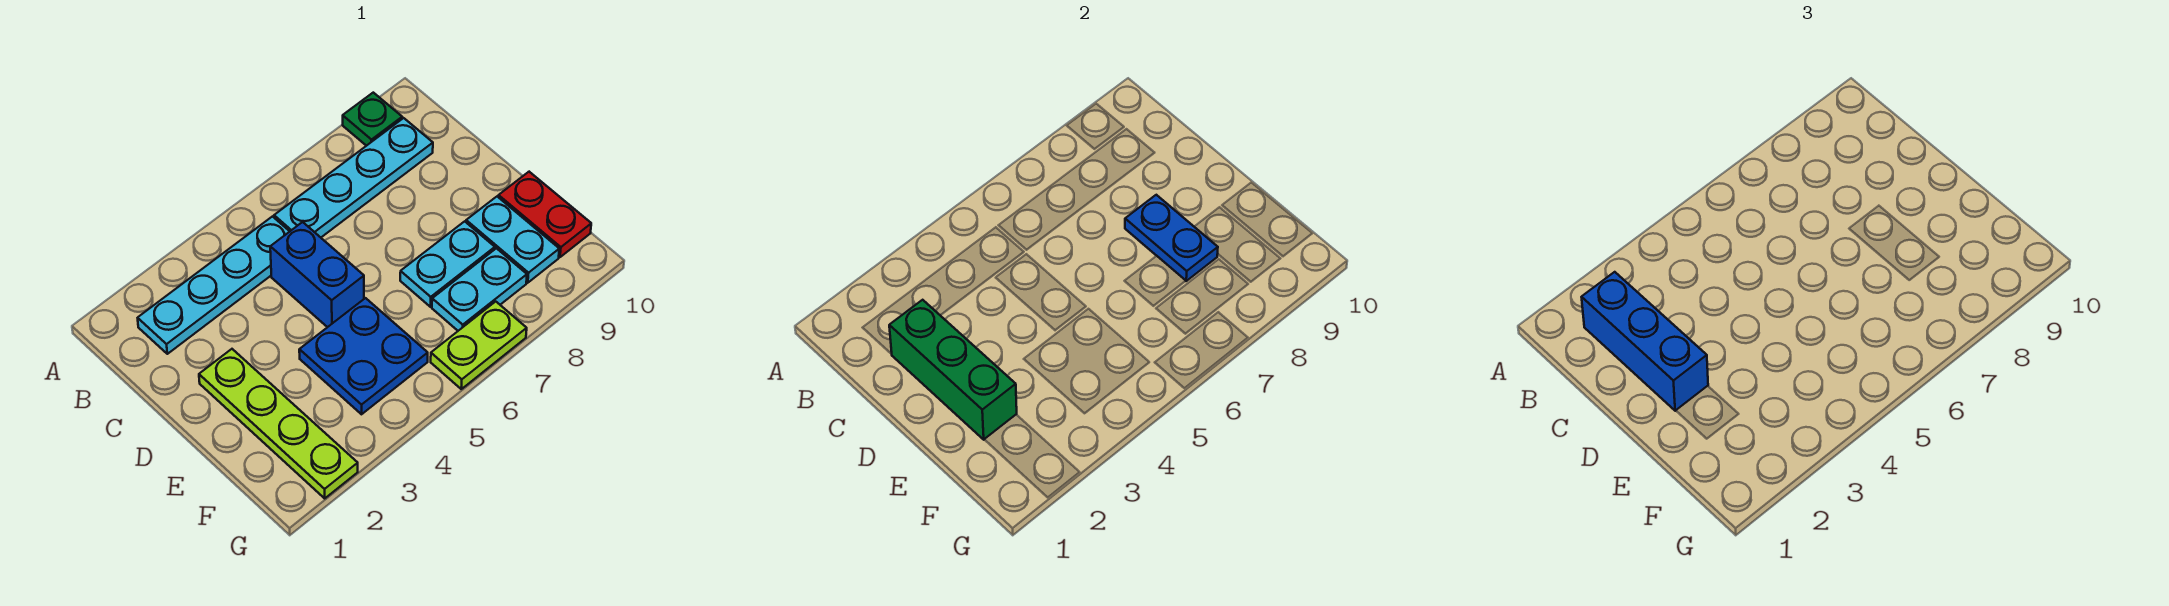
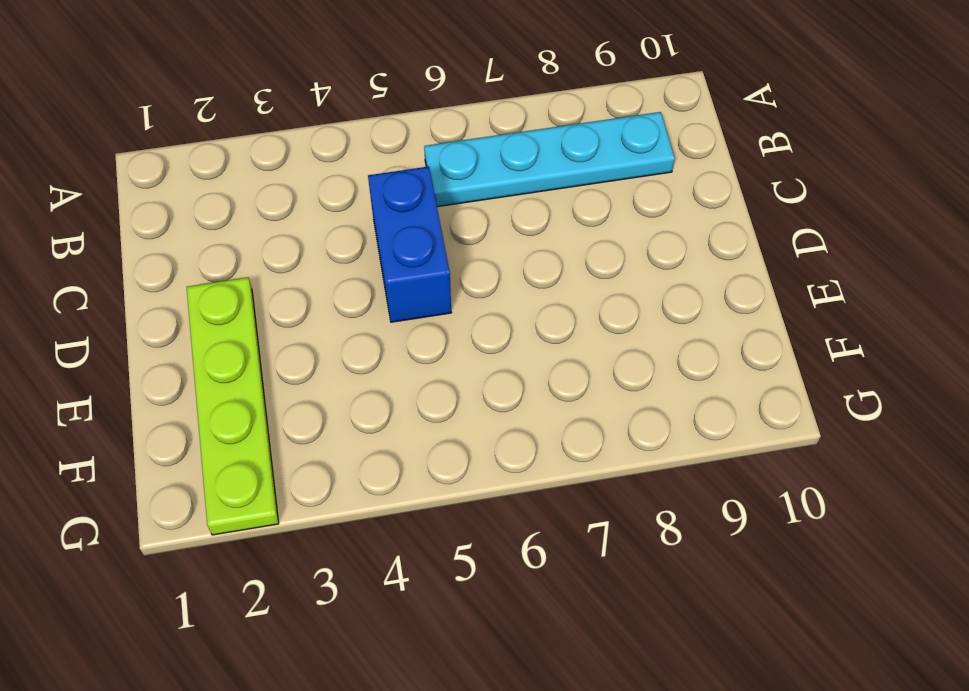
none -> green plate A9 level 1
none -> cyan plate B2:B5 level 1
none -> blue plate E4:F5 level 1

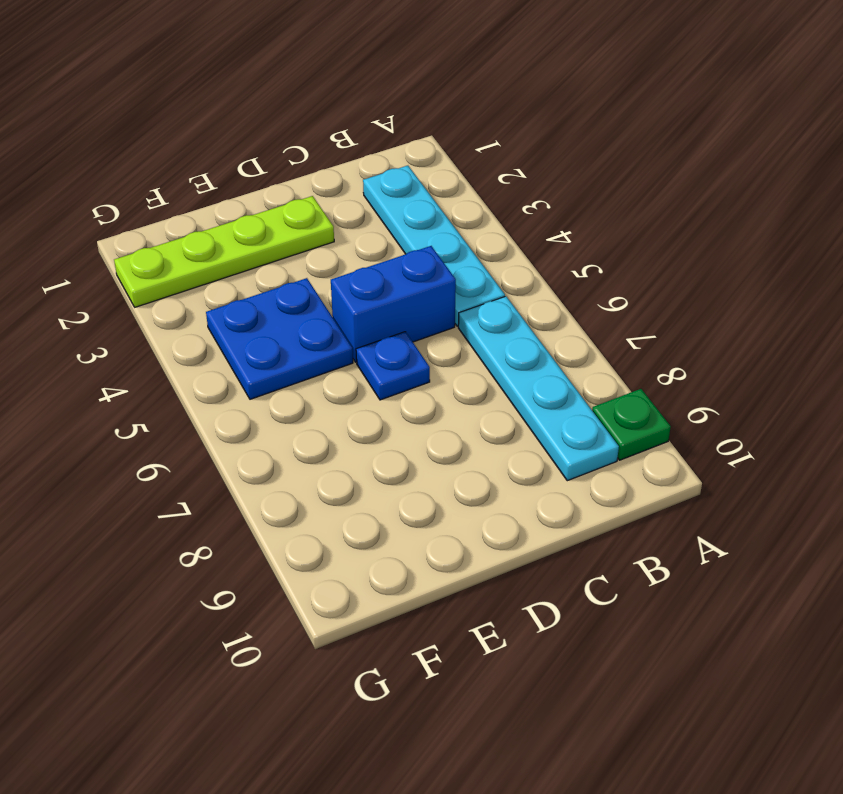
blue plate D6 level 1 -> none
none -> cyan plate E7:E8 level 1
none -> cyan plate E9:F9 level 1
none -> red plate E10:F10 level 1

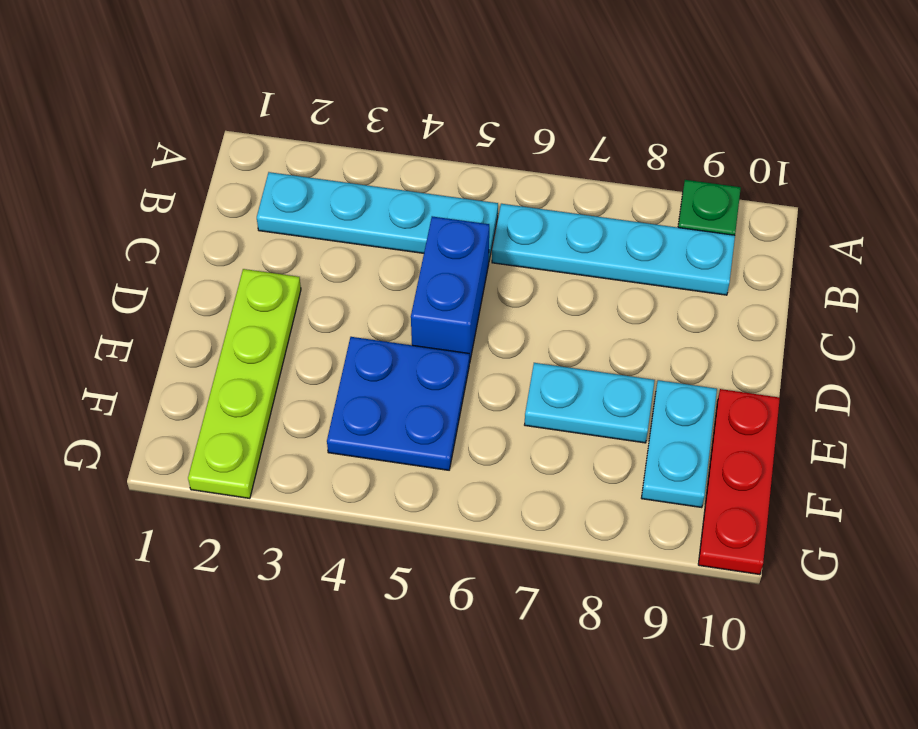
red plate E10:G10 level 1 -> red plate E10:F10 level 1
none -> cyan plate F7:F8 level 1
none -> lime plate G6:G7 level 1
none -> green brick C2:E2 level 2

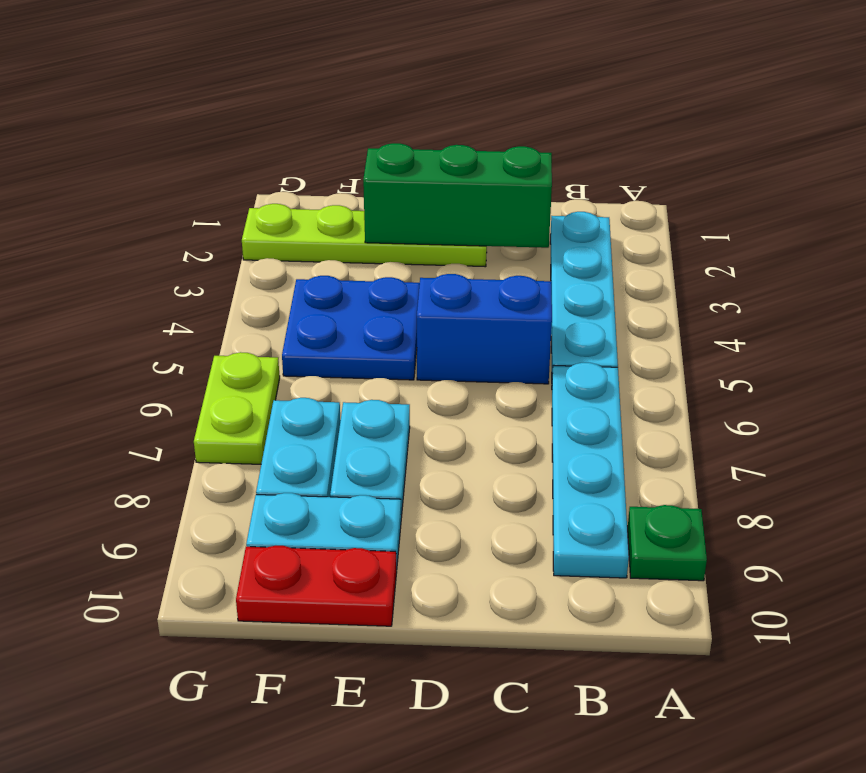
none -> blue plate D8:E8 level 2
none -> blue brick B2:D2 level 3

